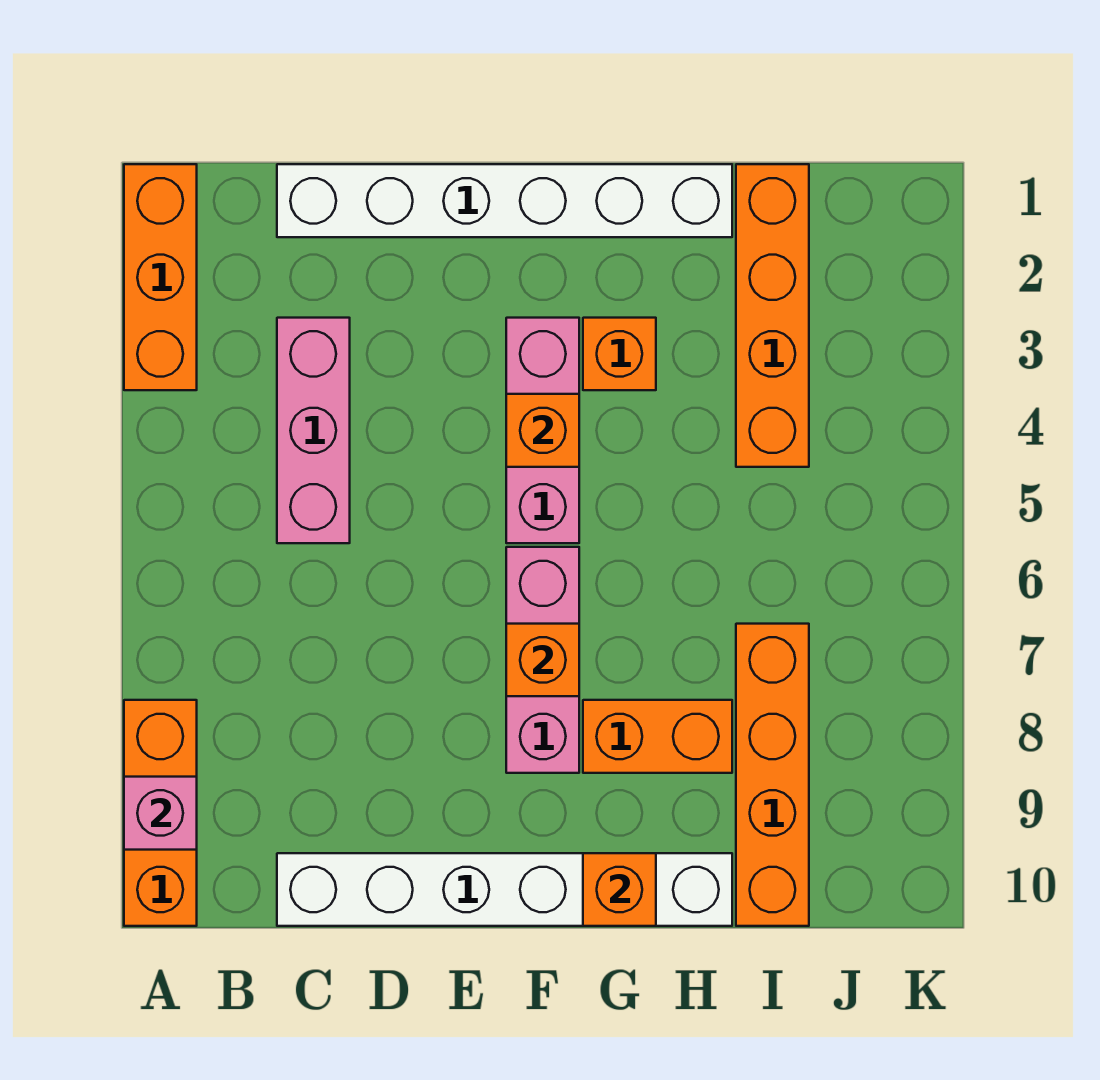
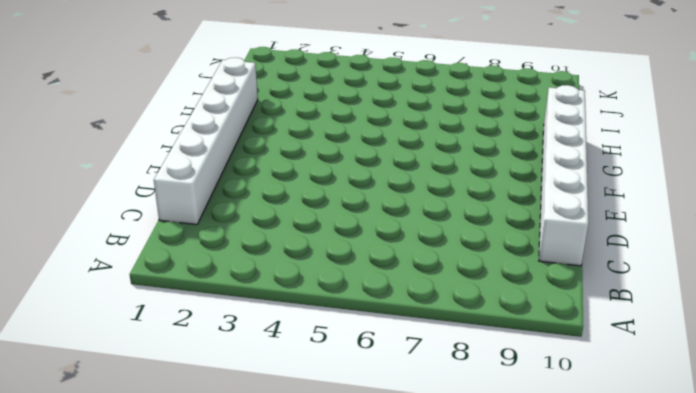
none -> orange brick A1:A3 level 1
none -> orange brick A8:A10 level 1
none -> pink brick C3:C5 level 1

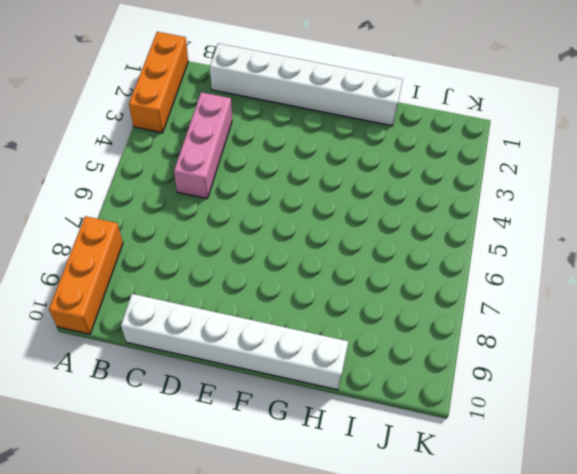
none -> pink brick F3:F5 level 1
none -> pink brick F6:F8 level 1
none -> orange brick G3 level 1

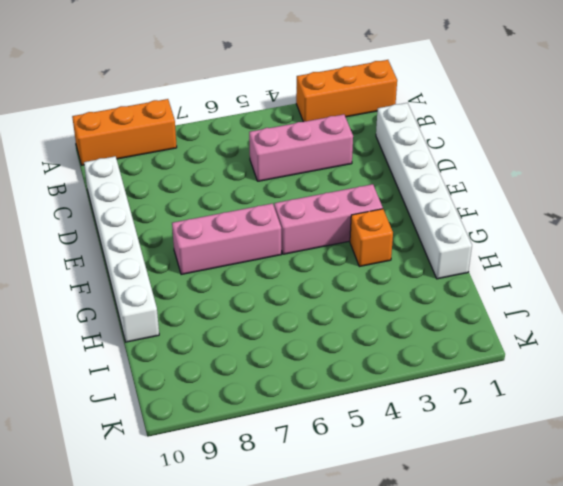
none -> orange brick G8:H8 level 1
none -> orange brick I1:I4 level 1
none -> orange brick I7:I10 level 1

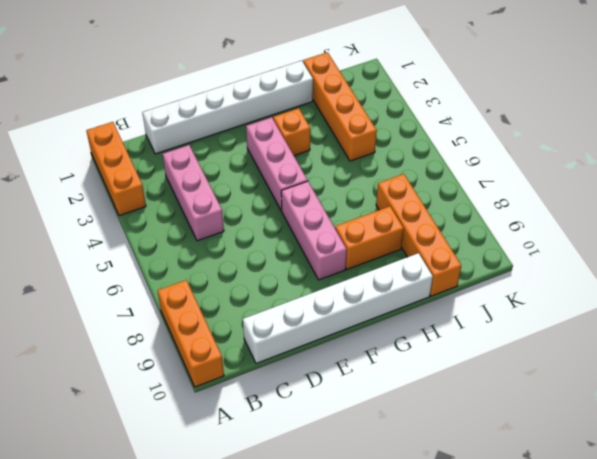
none -> pink brick A9 level 2
none -> orange brick F4 level 2
none -> orange brick F7 level 2

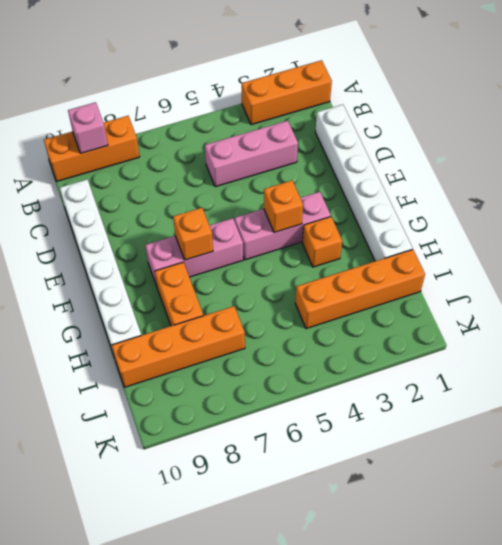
none -> orange brick G10 level 2

